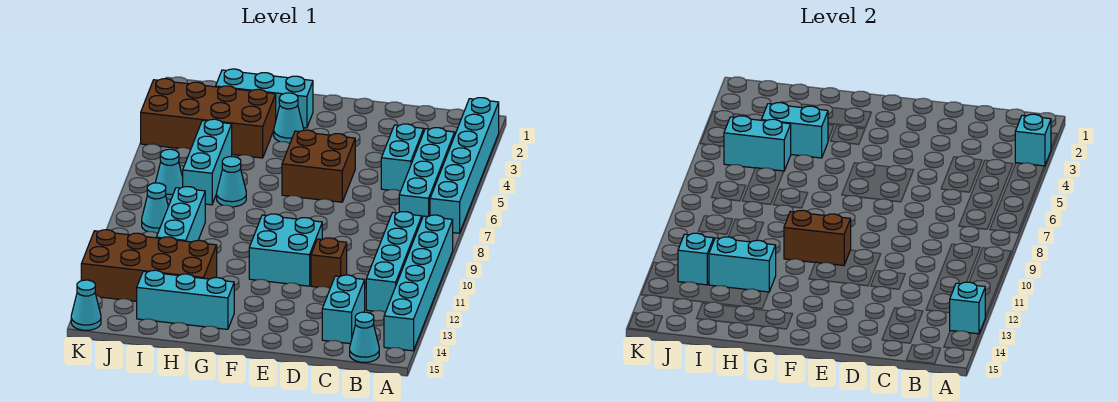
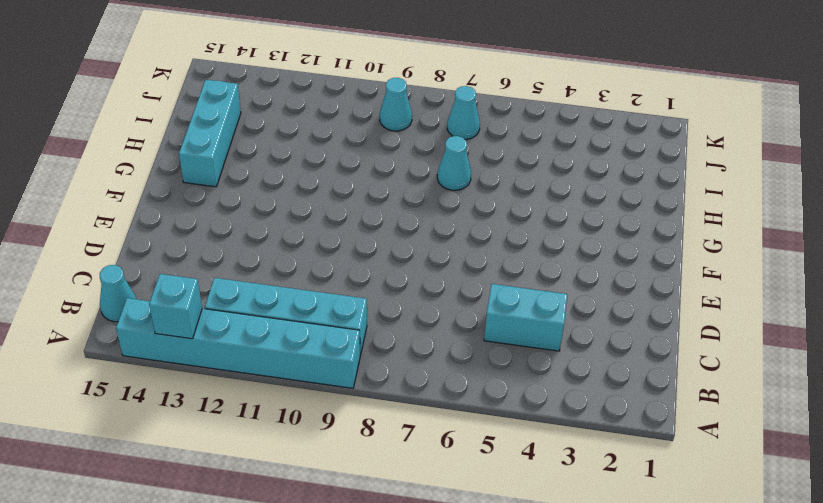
none -> cyan brick A2:A7 level 1
none -> cyan brick B4:B7 level 1
none -> cyan brick C13:C14 level 1

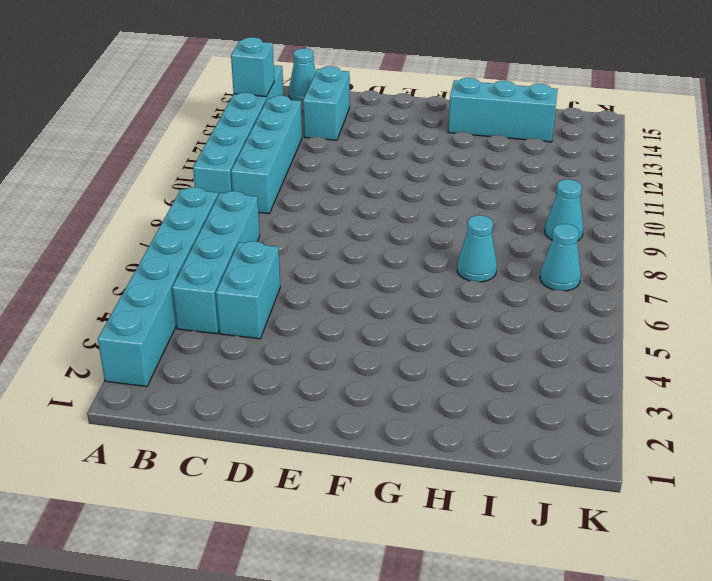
none -> brown brick D11 level 1
none -> brown brick E5:F6 level 1
none -> cyan brick E10:F11 level 1

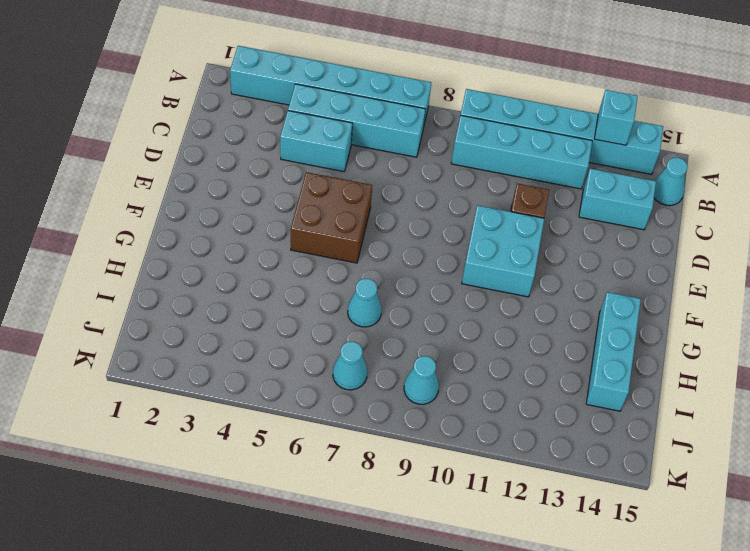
none -> cyan brick G2:I2 level 1
none -> cyan cone G3 level 1
none -> brown brick H3:K4 level 1

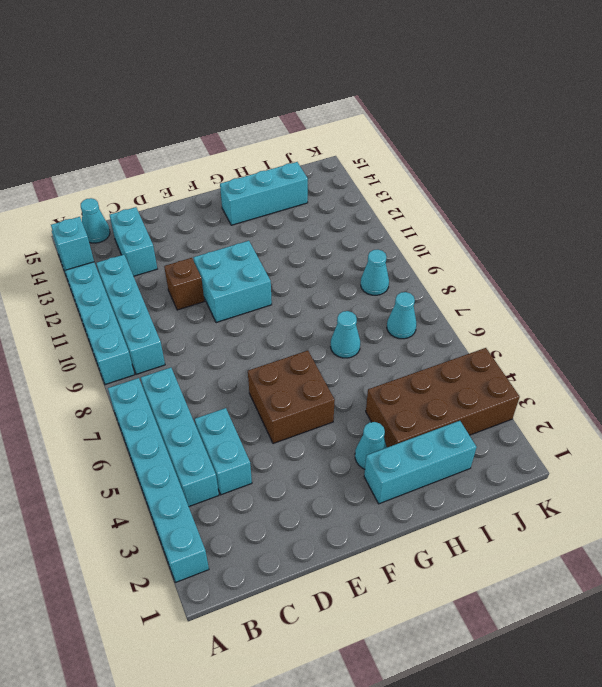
none -> brown brick H12:K13 level 1
none -> cyan brick I5:I7 level 1
none -> cyan brick I9:I11 level 1

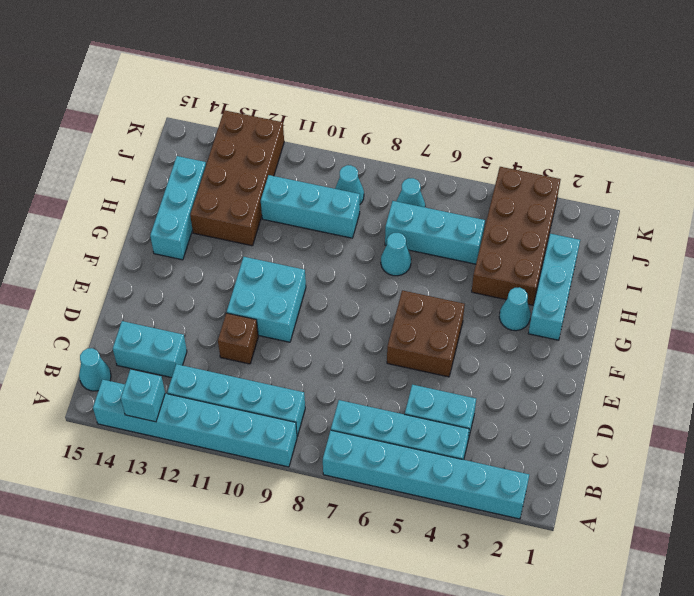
none -> cyan cone K15 level 1
none -> cyan brick A3 level 2
none -> brown brick F10:G10 level 2

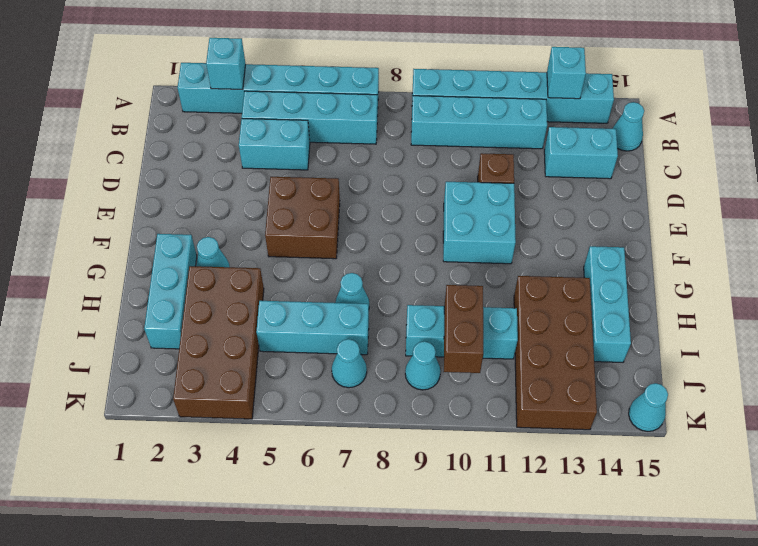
brown brick I10:J10 level 2 -> brown brick F10:G10 level 2
none -> cyan brick H4:I4 level 2
none -> cyan brick H12:I12 level 2
none -> cyan brick I5:J5 level 2

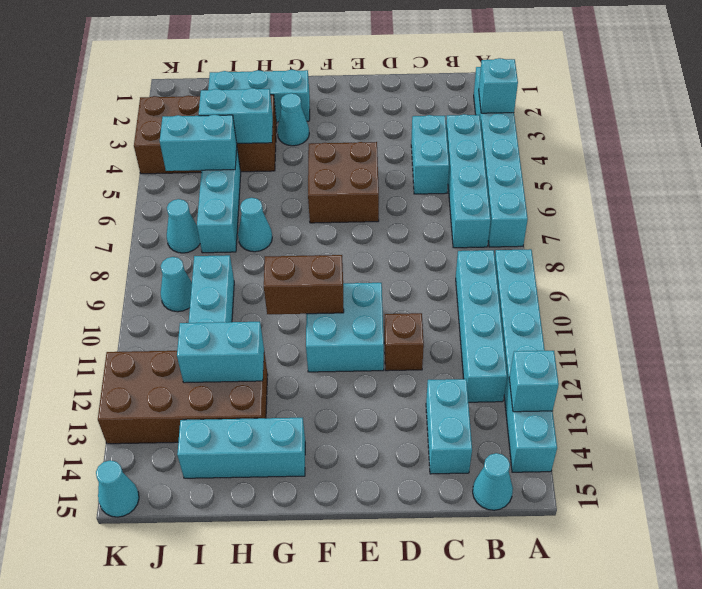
none -> cyan brick J12 level 2

